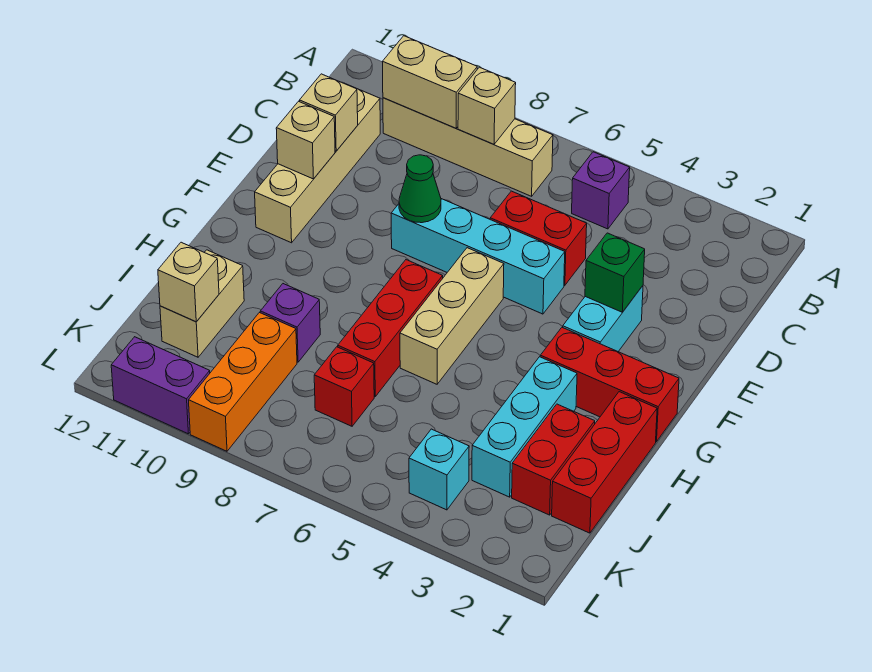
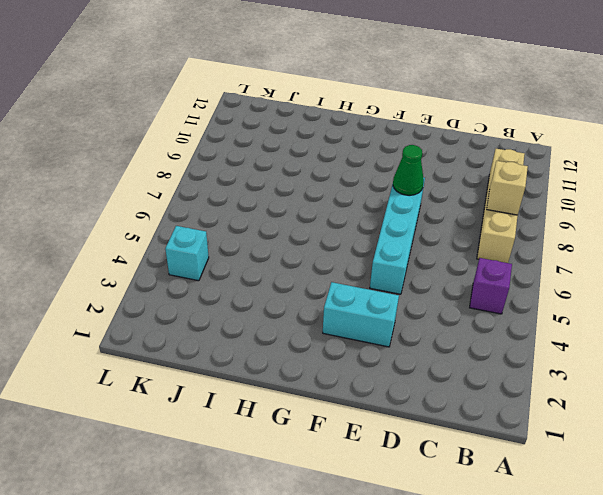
none -> tan brick C11:F11 level 1
none -> red brick D5:D6 level 1
none -> tan brick F6:H6 level 1

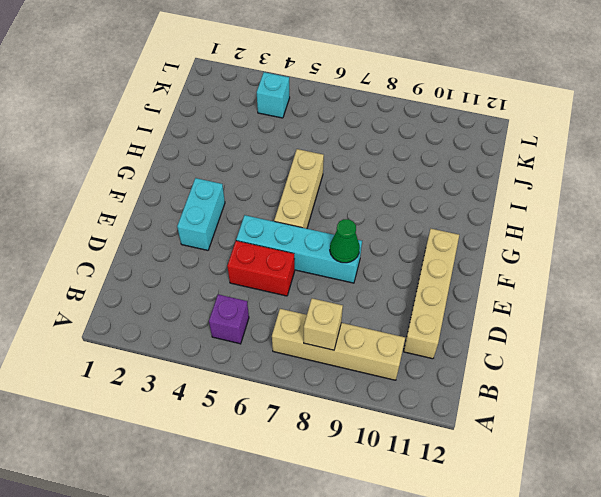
none -> red brick G1:G3 level 1
none -> red brick G7:I7 level 1
none -> red brick H1:J1 level 1

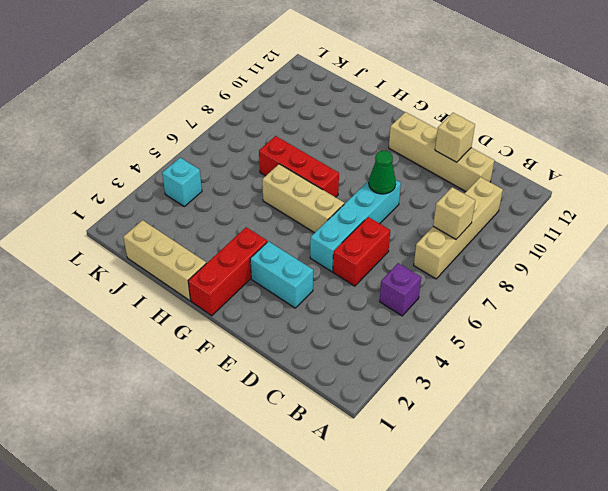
tan brick H1:J1 level 1 -> red brick H1:J1 level 1
none -> cyan brick H3:J3 level 1
none -> red brick I2:J2 level 1
none -> purple brick I9 level 1

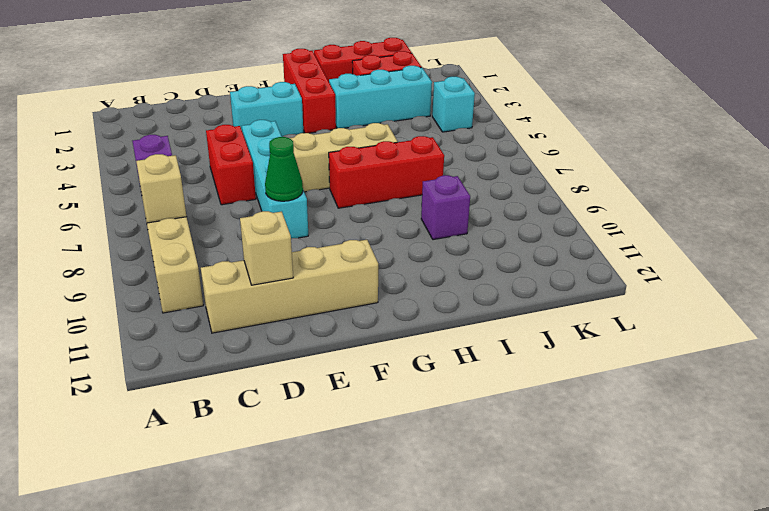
none -> tan brick I11:J11 level 1
none -> red brick J7 level 1
none -> orange brick J9:L9 level 1

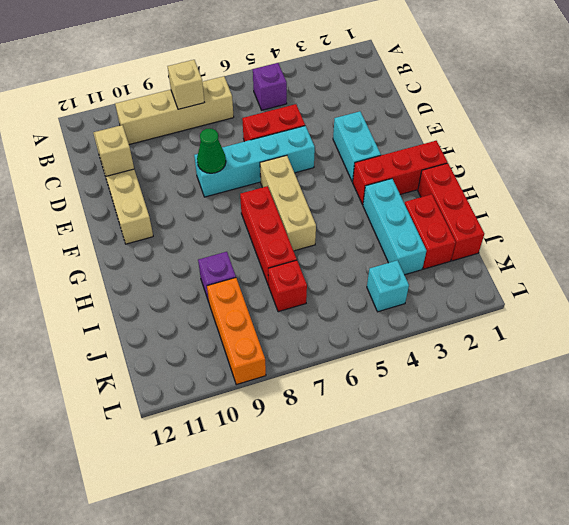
none -> tan brick I11:J11 level 1
none -> purple brick L10:L11 level 1
none -> tan brick B9:B10 level 2

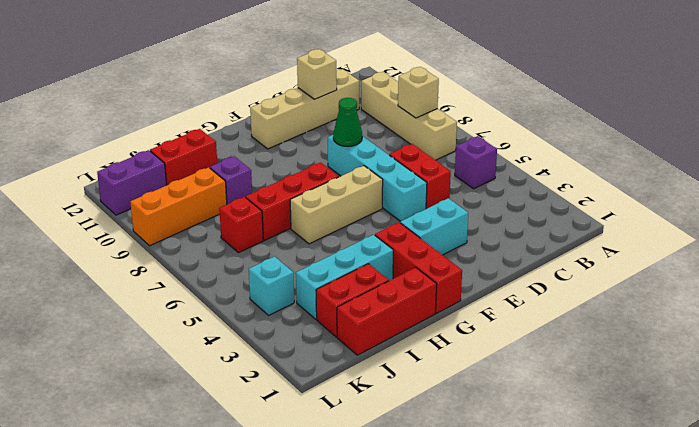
red brick I11:J11 level 1 -> tan brick I11:J11 level 1
purple brick K11:L11 level 1 -> purple brick L10:L11 level 1
none -> tan brick B9:B10 level 2
none -> green brick E3 level 2
none -> tan brick E11 level 2

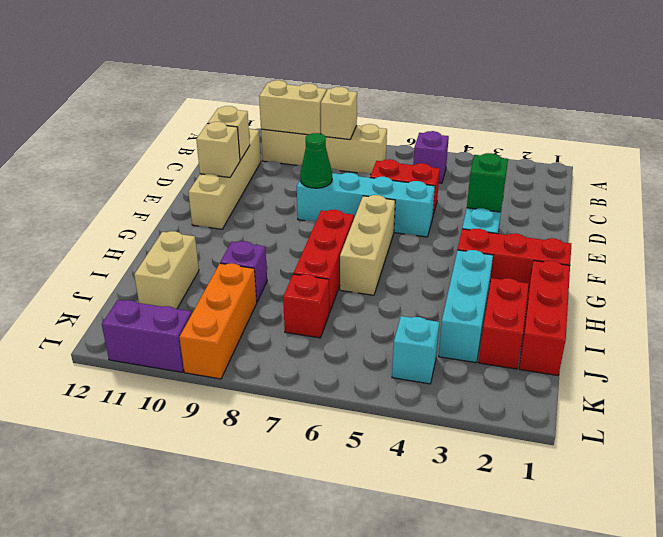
none -> tan brick J11 level 2

